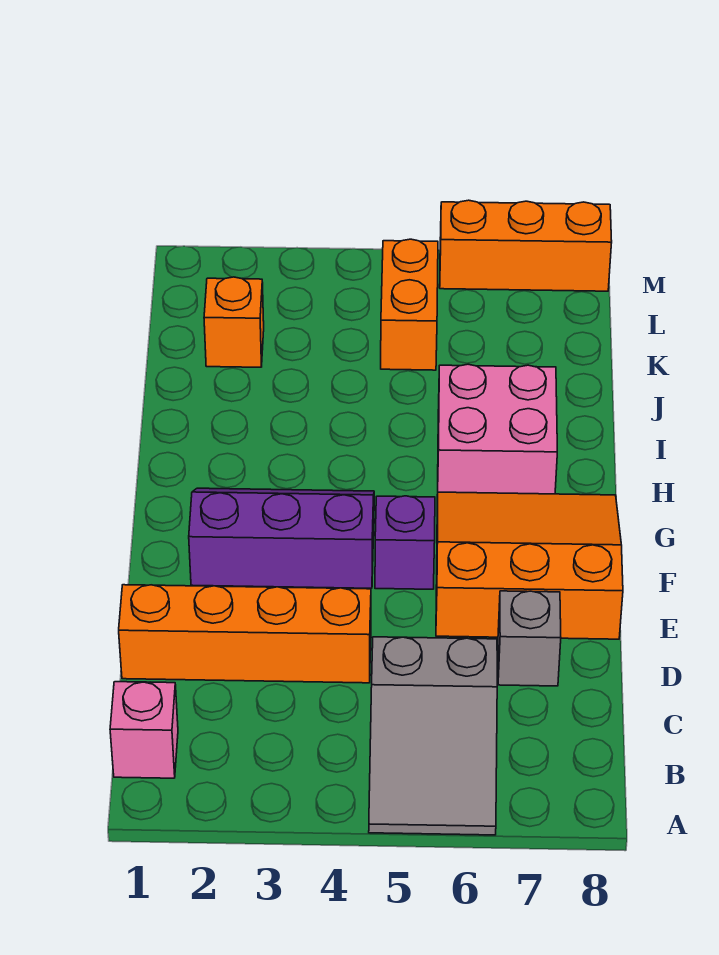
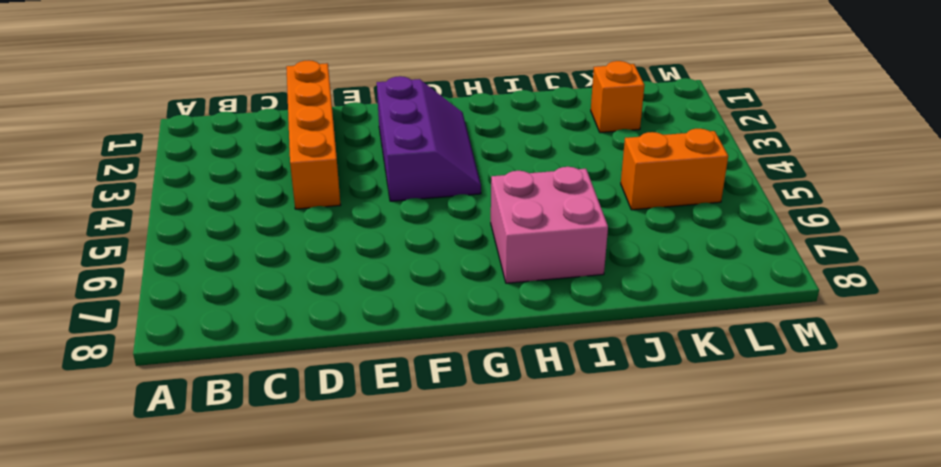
none -> grey slope A5:C6 level 1 top C
none -> pink brick B1 level 1

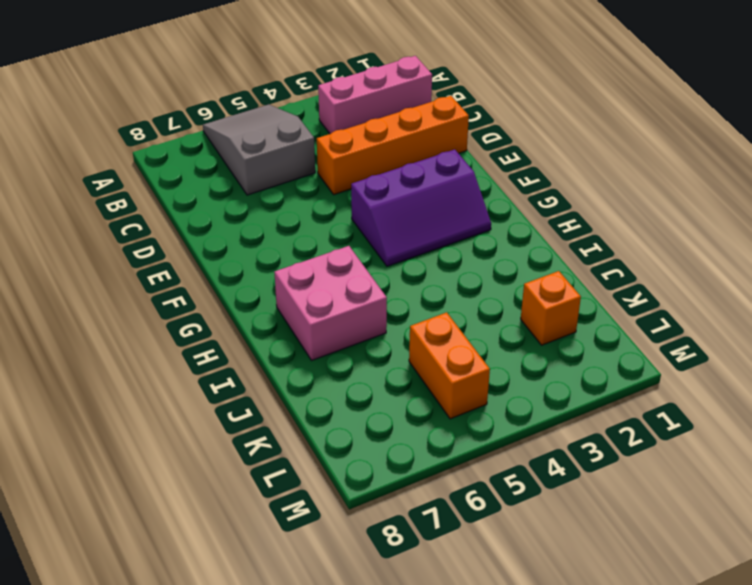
pink brick B1:B3 level 1 -> pink brick B1 level 1
none -> grey brick D7 level 1
none -> orange slope E6:G8 level 1 top E

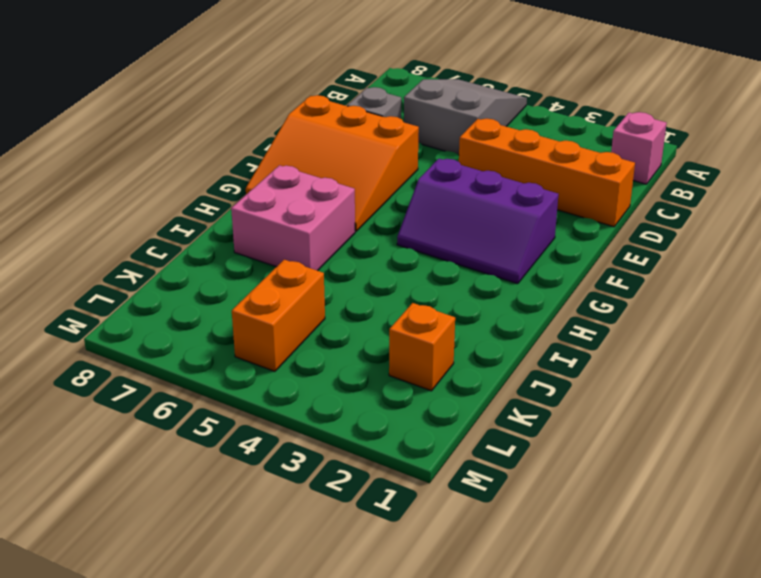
none -> purple brick F5 level 1
none -> orange brick M6:M8 level 1

